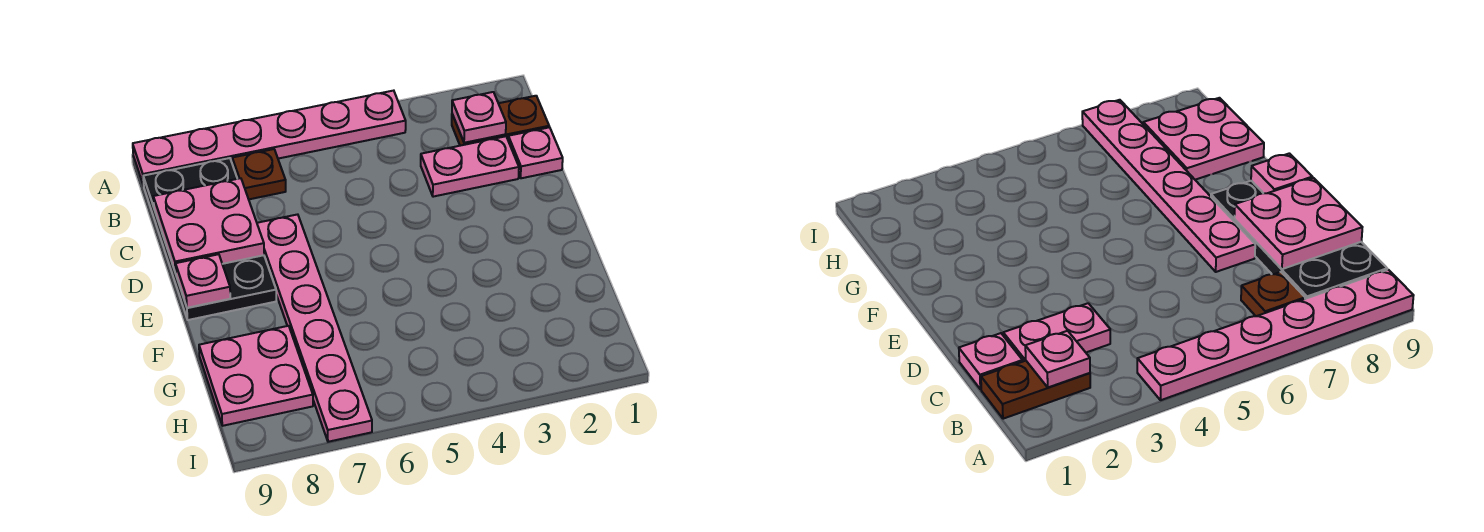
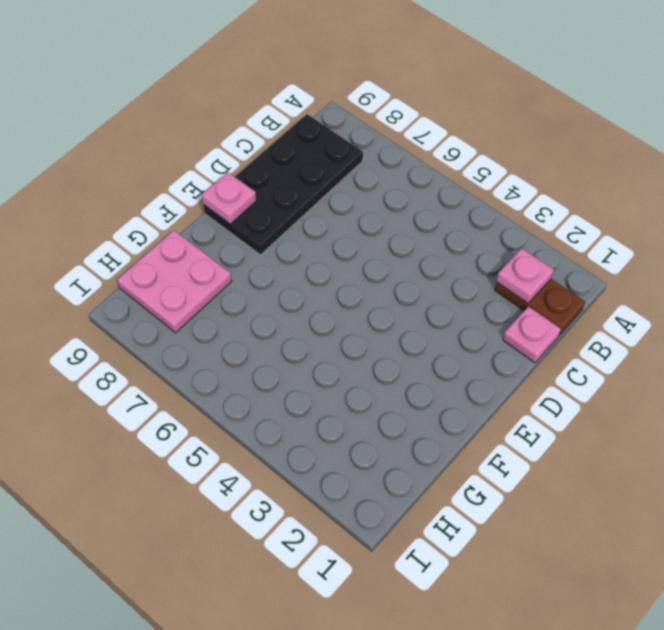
none -> pink plate A4:A9 level 1
none -> brown plate B7 level 1

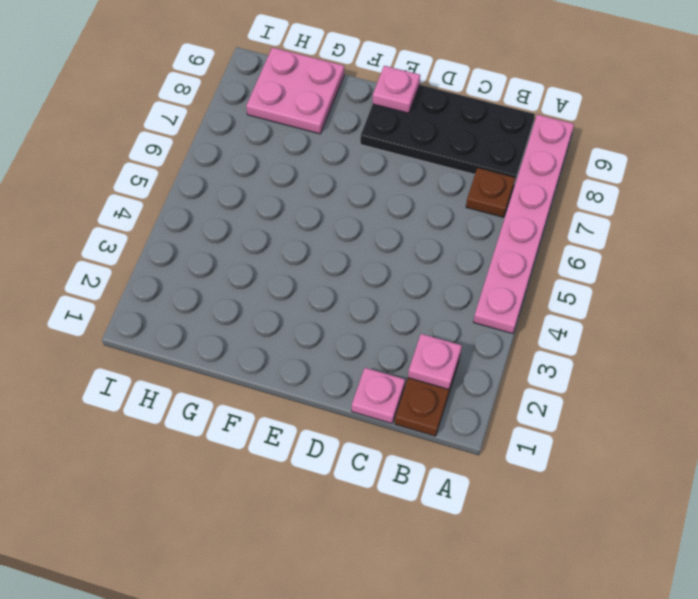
none -> pink plate C2:C3 level 1
none -> pink plate D7:I7 level 1

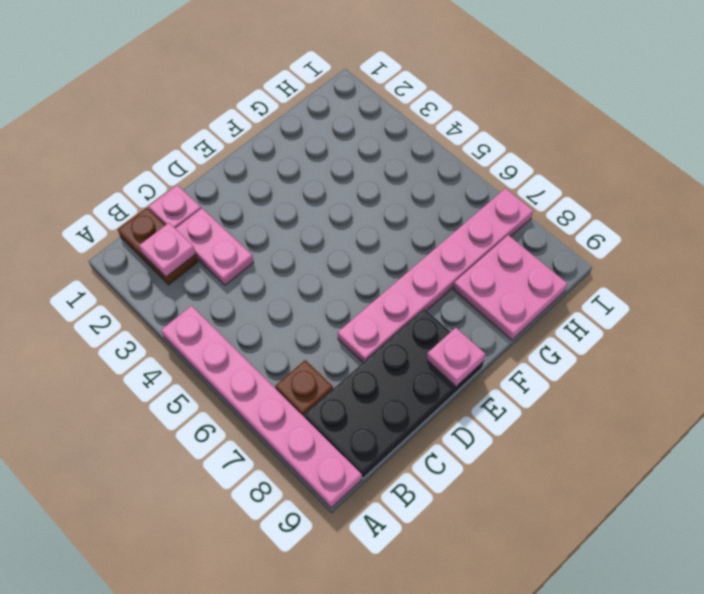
none -> pink plate C8:D9 level 2

